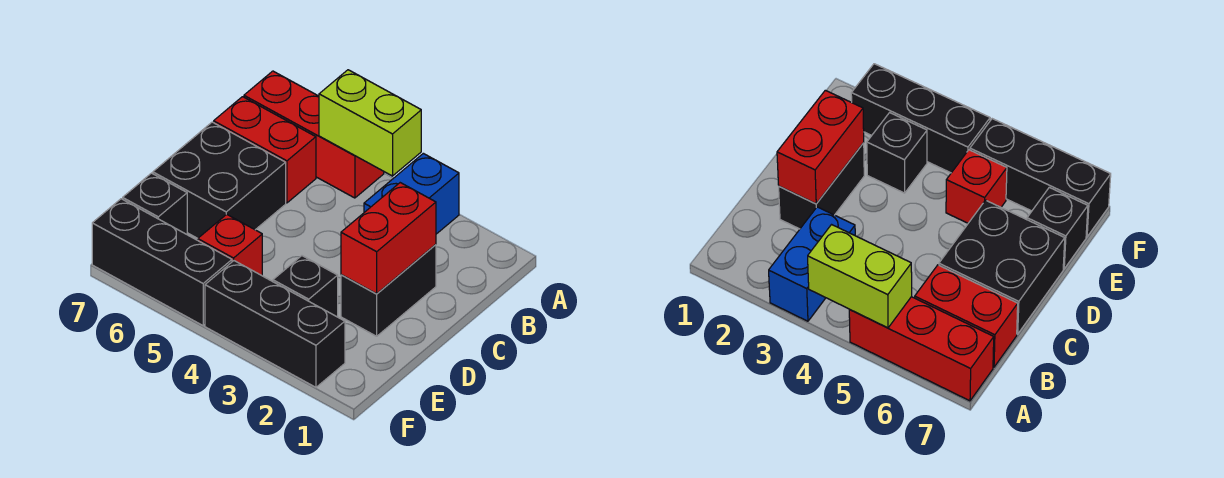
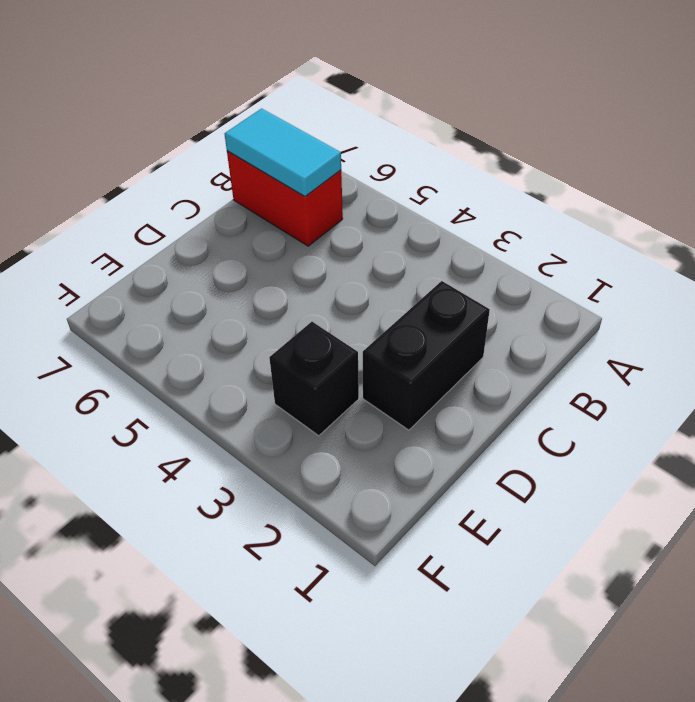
cyan tile B6:B7 level 2 -> none
none -> blue brick A3:B3 level 1
none -> red brick A5:A7 level 1
none -> black brick C6:D7 level 1

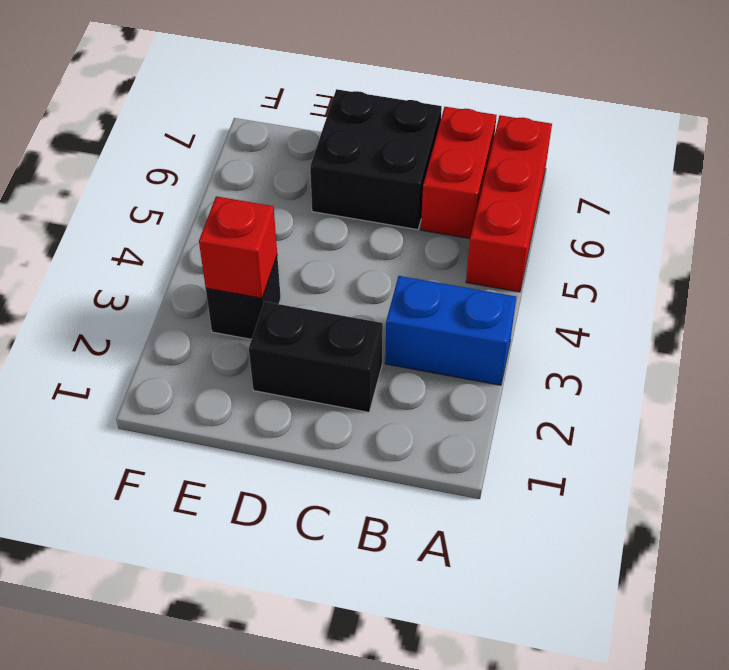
red brick E3 level 2 -> red brick E5 level 1
none -> black brick E7 level 1
none -> black brick F2:F4 level 1
none -> black brick F5:F7 level 1

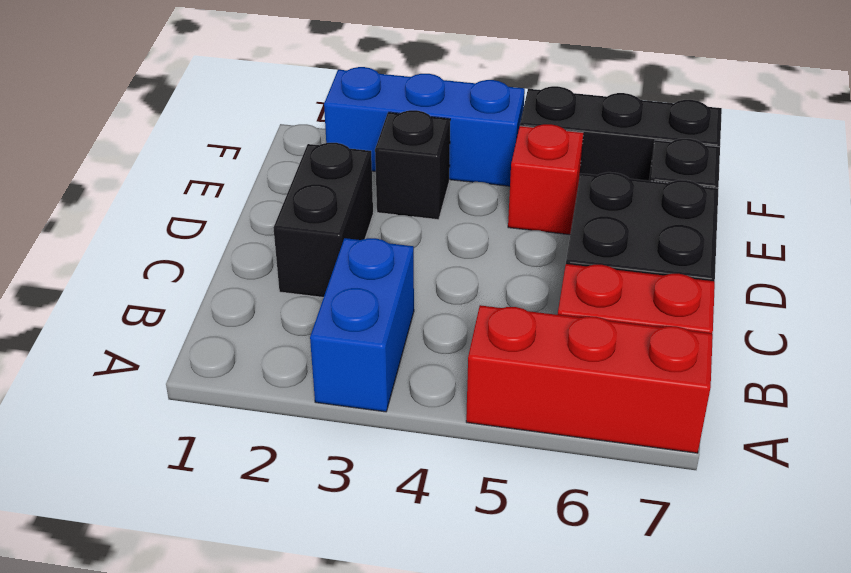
blue brick F2:F4 level 1 -> black brick F2:F4 level 1
none -> lime brick A4:A5 level 2
none -> red brick C2:D2 level 2

